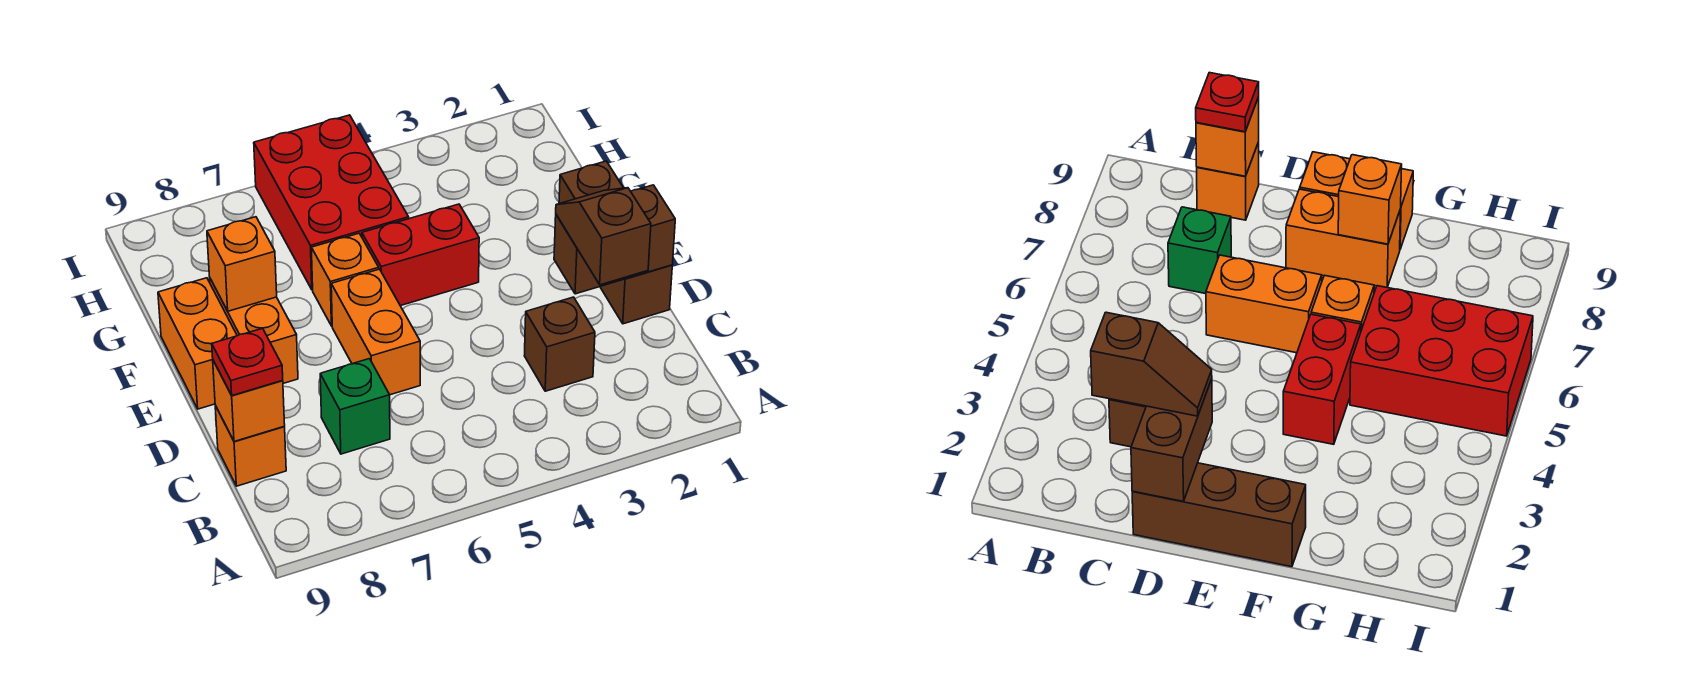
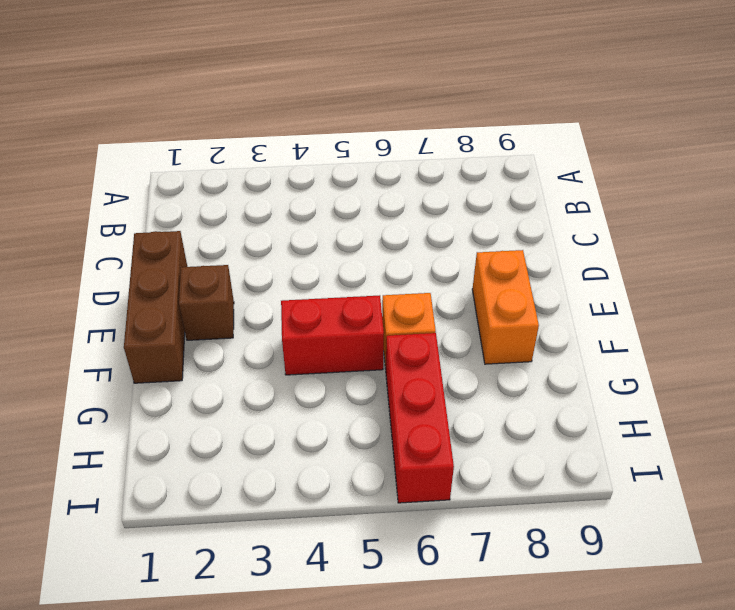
brown brick E2 level 1 -> brown brick C3 level 1
red brick G6:I6 level 1 -> red brick G5:I6 level 1
none -> green brick C7 level 1
none -> orange brick C9 level 1
none -> orange brick D6:E6 level 1

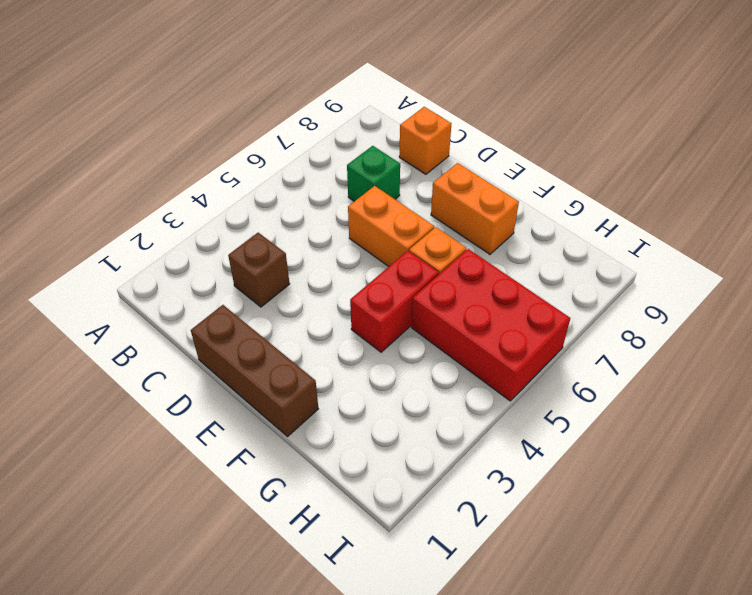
none -> orange brick E9:F9 level 1
none -> orange brick C9 level 2
none -> brown brick D1:D2 level 2

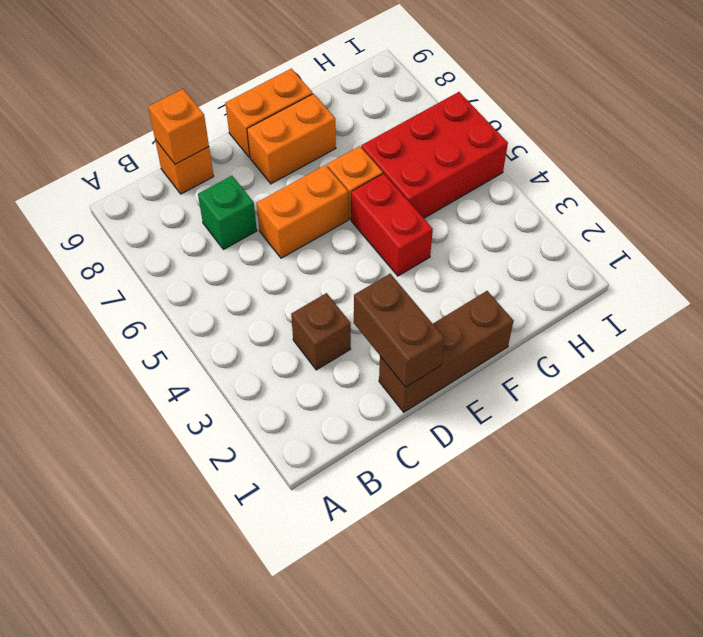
none -> orange brick F8 level 2
none -> brown slope C2:D2 level 3 top C
none -> red plate C9 level 3

